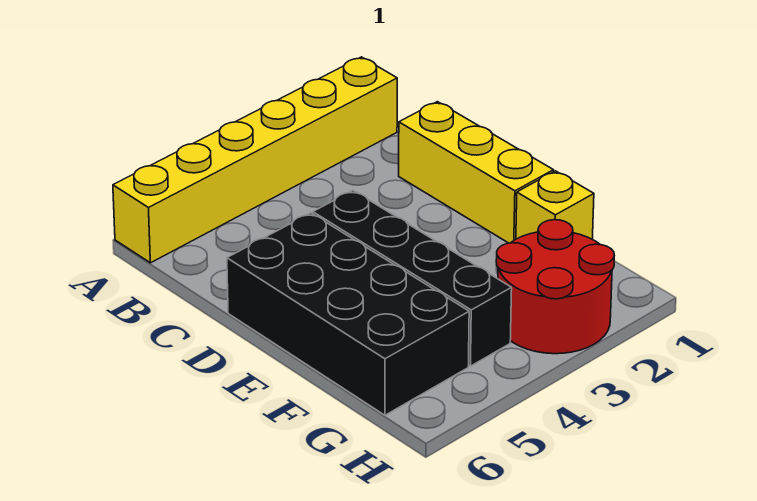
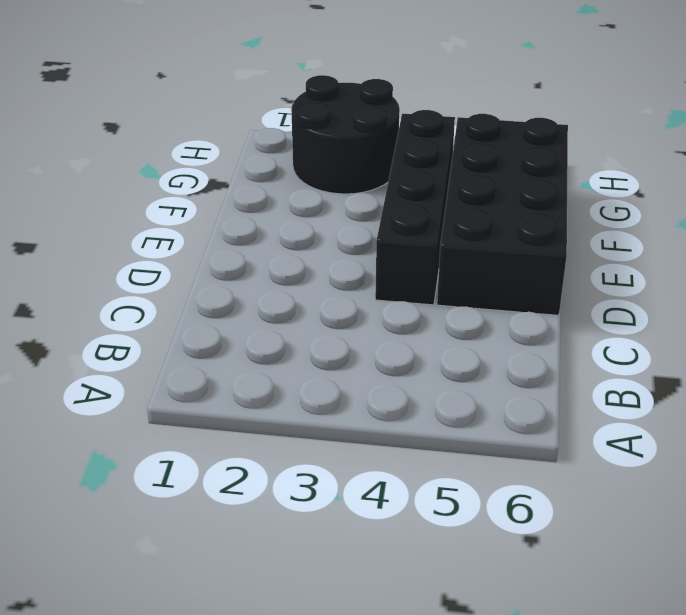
black round brick G2:H3 level 1 -> red round brick G2:H3 level 1
none -> yellow brick A1:A6 level 1
none -> yellow brick C1:E1 level 1

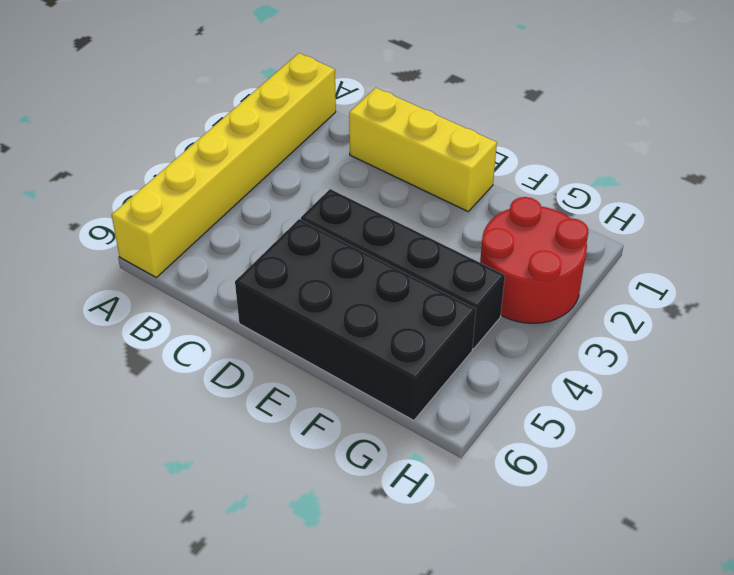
none -> yellow brick F1 level 1

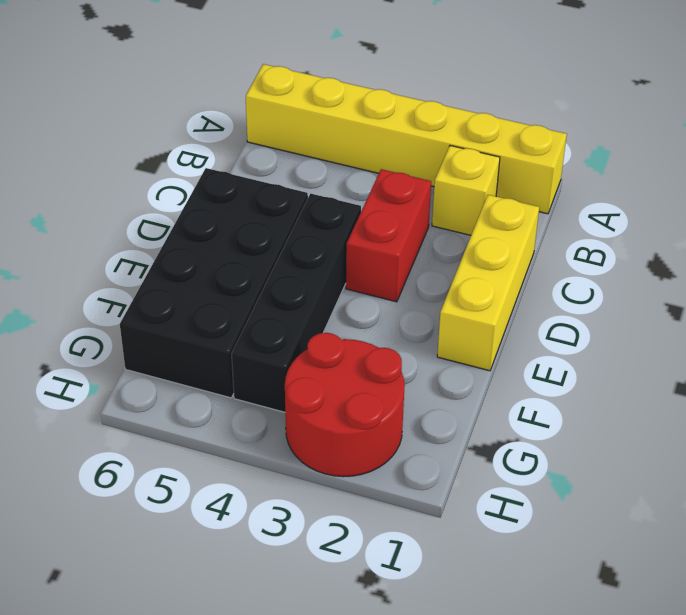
yellow brick B2 level 1 -> yellow brick F1 level 1
red brick C3:D3 level 1 -> none

